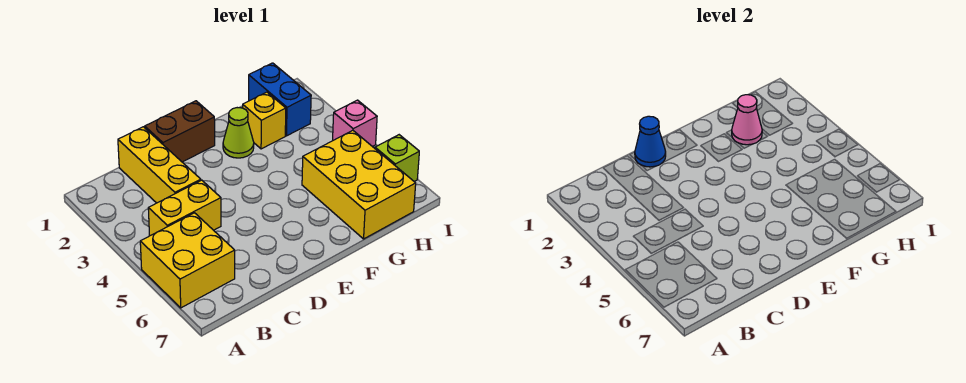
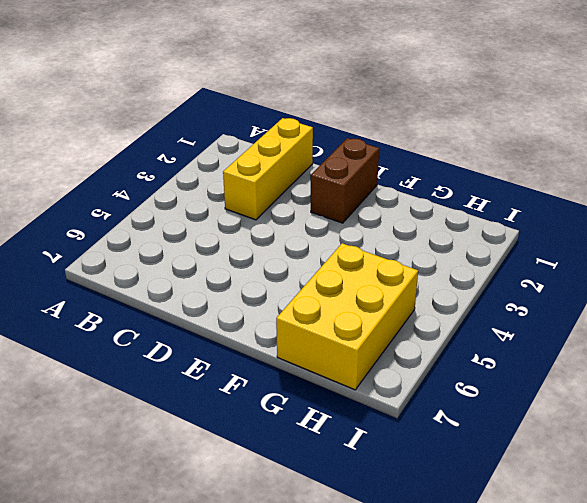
brown brick E1:E2 level 1 -> brown brick D1:E1 level 1
none -> yellow brick A5:B6 level 1
none -> yellow brick B4:C4 level 1
none -> lime cone F2 level 1

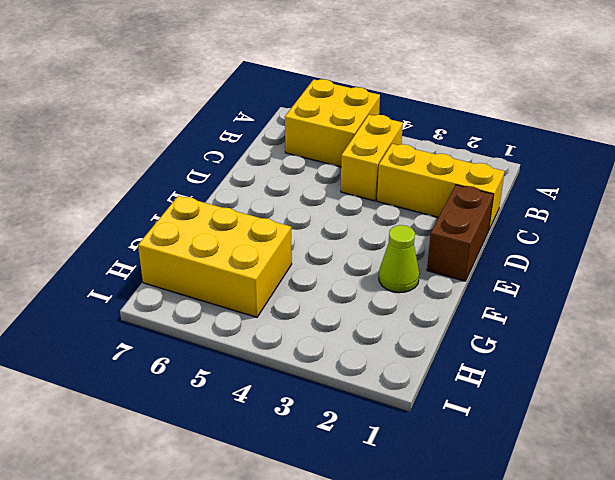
none -> yellow brick G2 level 1
none -> blue brick H1:H2 level 1
none -> pink brick I4 level 1

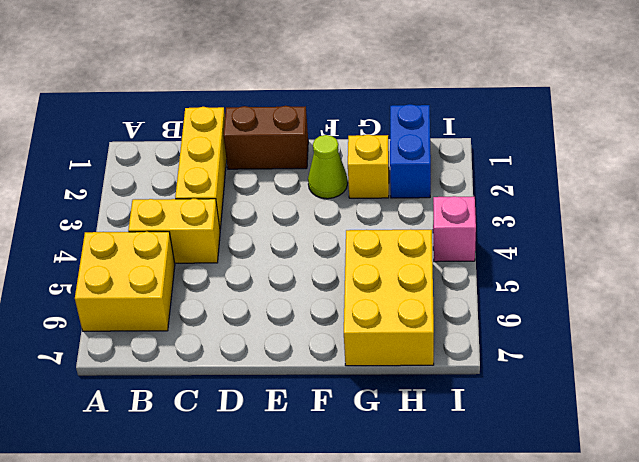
none -> lime brick I6 level 1
none -> blue cone D1 level 2
none -> pink cone G2 level 2

